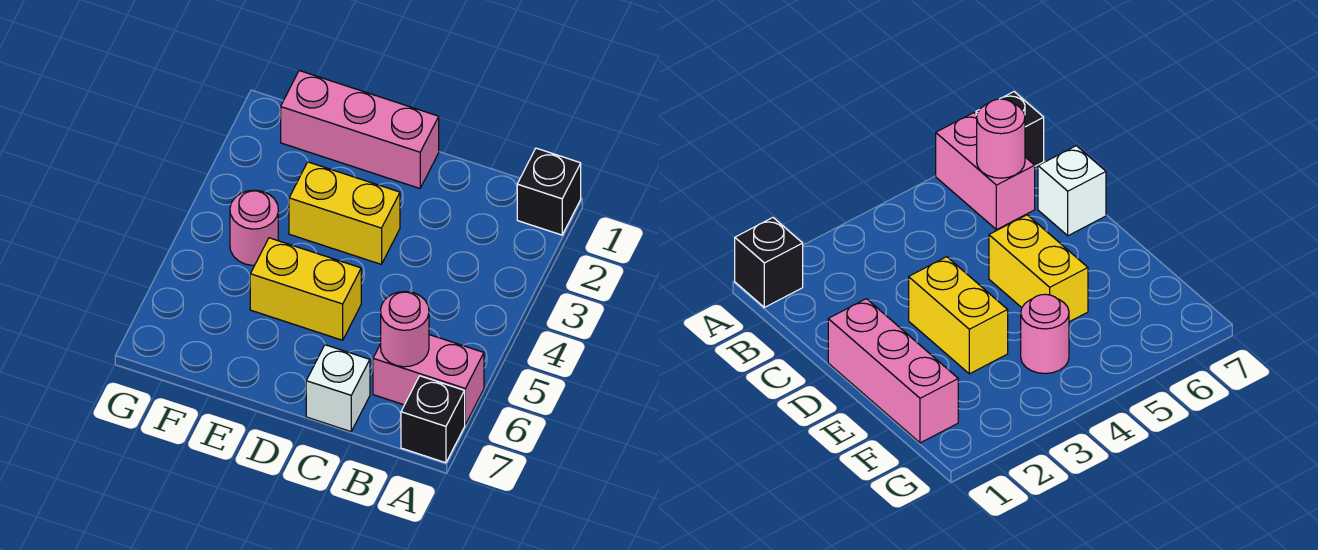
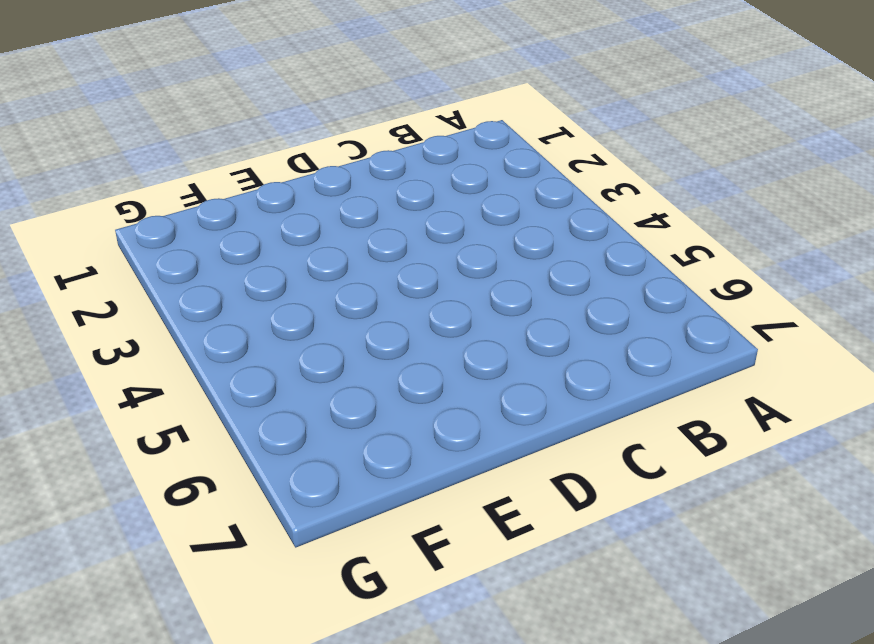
none -> black brick A1 level 1
none -> pink brick A6:B6 level 1

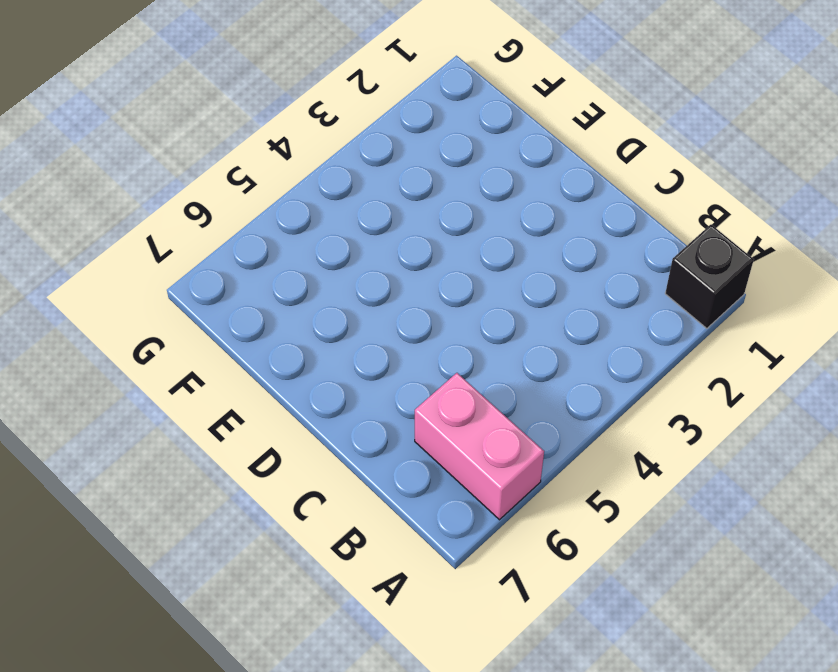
none -> black brick A7 level 1
none -> white brick C7 level 1

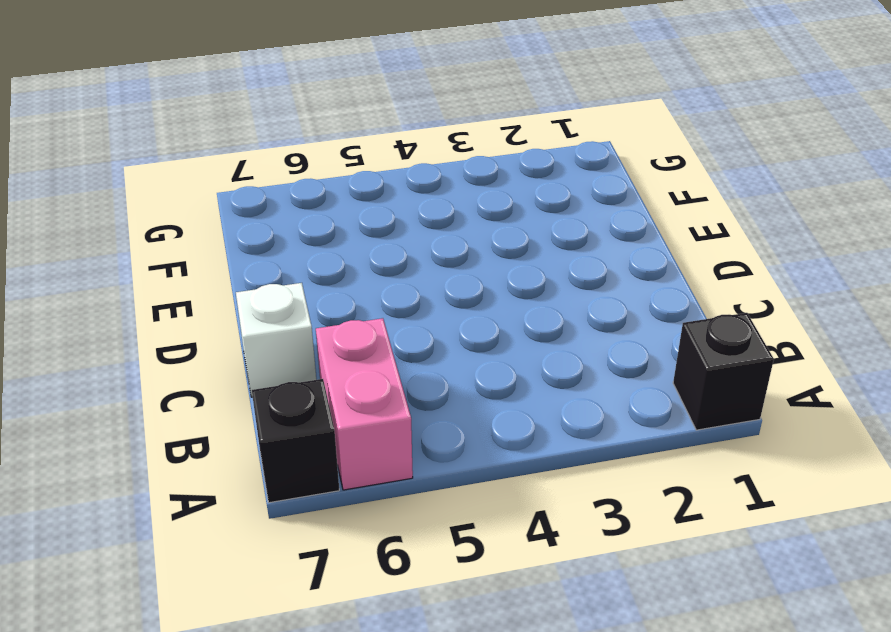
none -> pink brick D1:F1 level 1
none -> yellow brick D3:E3 level 1

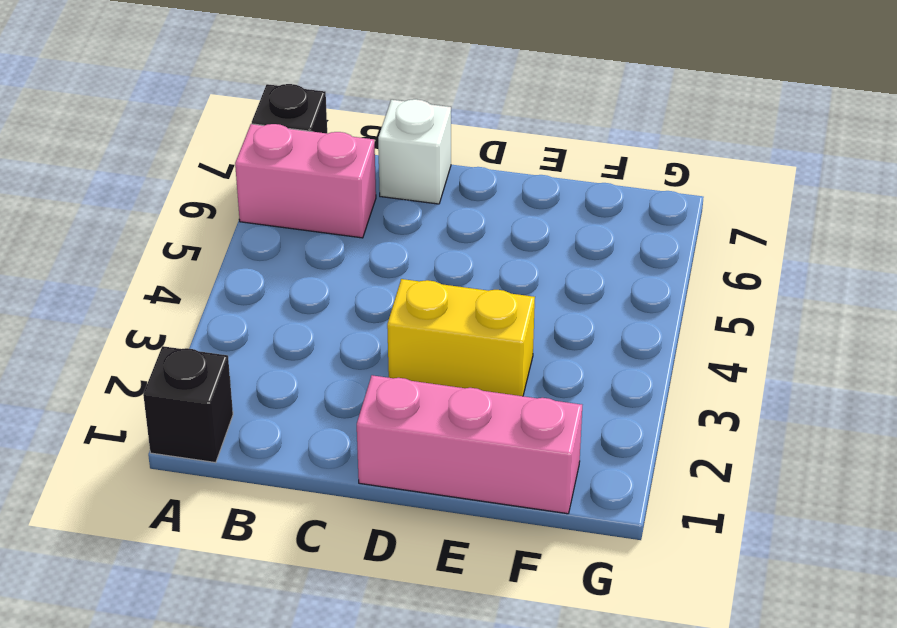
none -> yellow brick D5:E5 level 1
none -> pink round brick F4 level 1

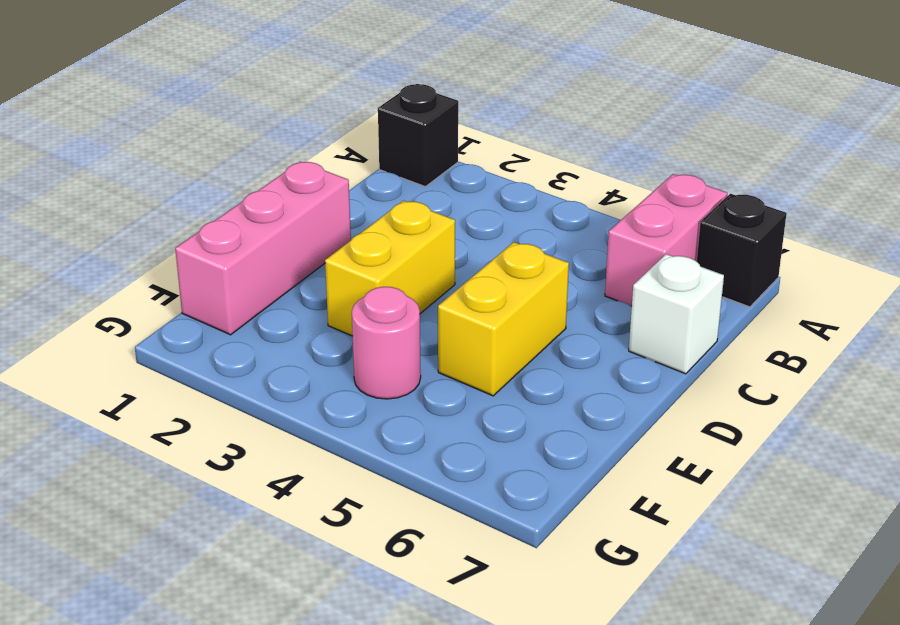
none -> pink round brick B6 level 2

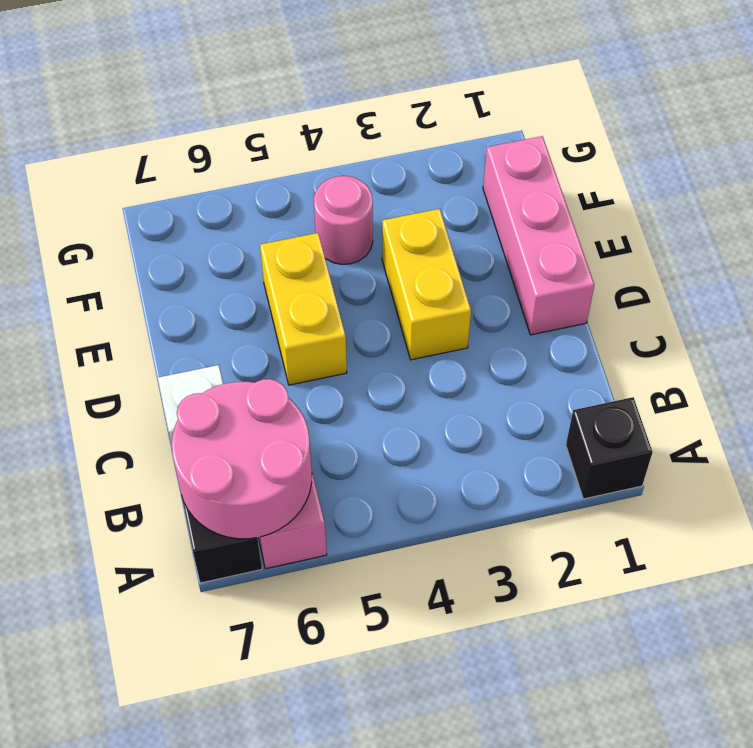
pink round brick A6:B7 level 2 -> pink round brick B6 level 2

